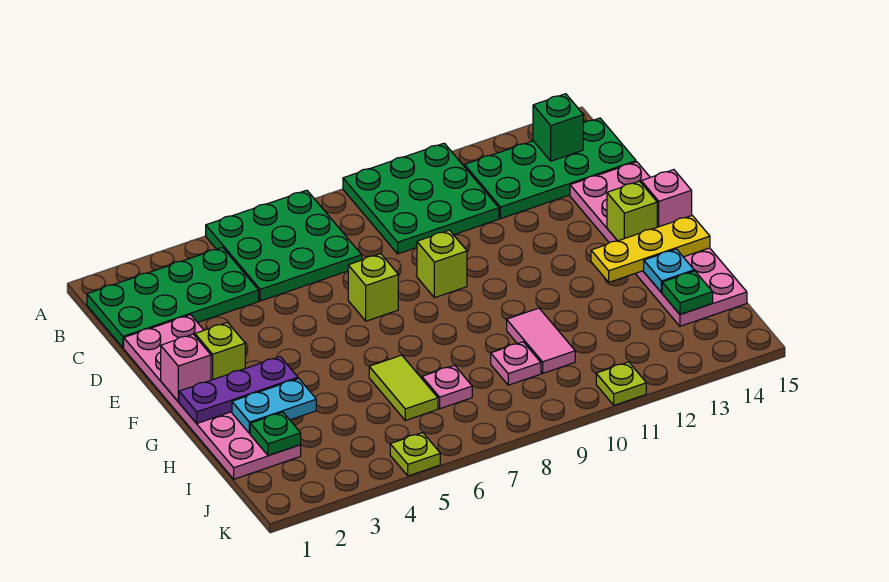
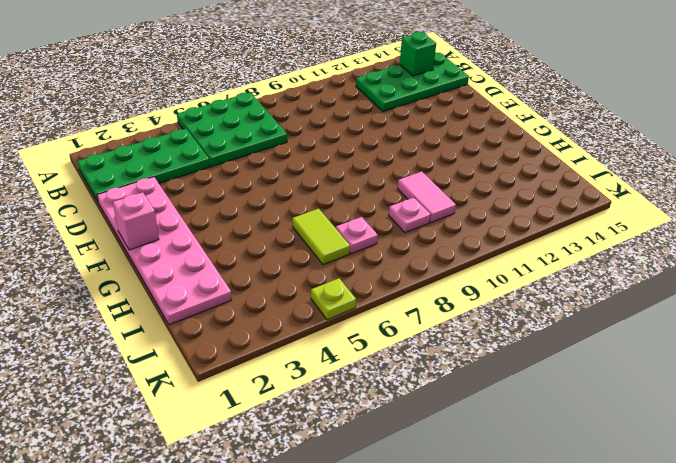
none -> green plate A9:C11 level 1
none -> pink plate D14:I15 level 1
none -> lime brick E7 level 1

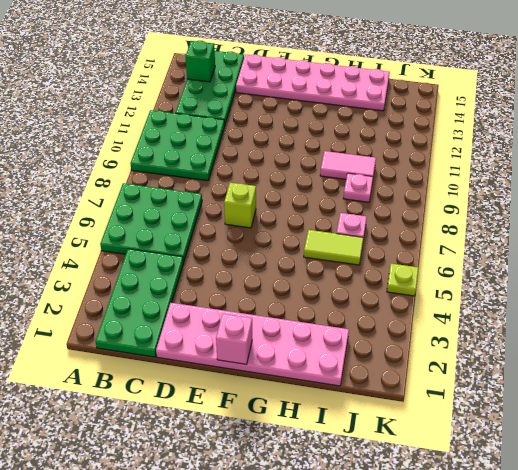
none -> lime brick E9 level 1
none -> lime plate K11 level 1
none -> lime brick F2 level 2

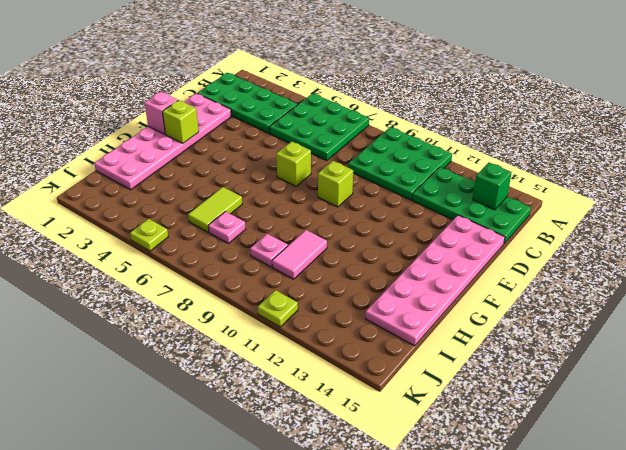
none -> lime brick F14 level 2
none -> pink brick F15 level 2
none -> purple plate G1:G3 level 2

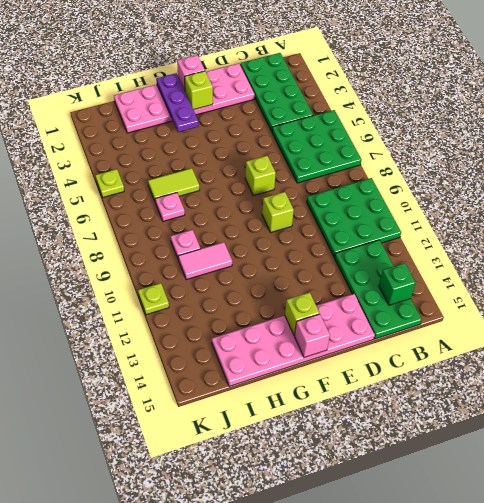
none -> yellow plate G13:G15 level 2
none -> cyan plate H2:H3 level 2
none -> cyan plate H14 level 2

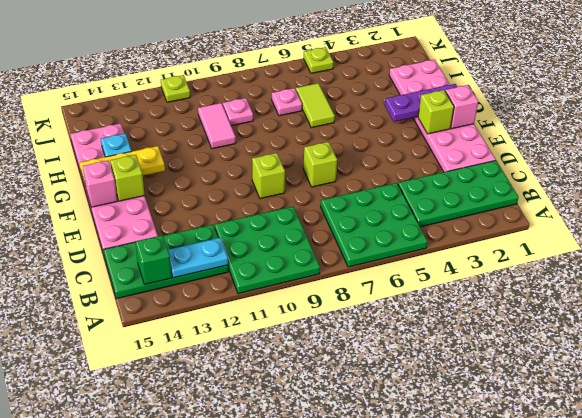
cyan plate B12:B13 level 2 -> cyan plate H2:H3 level 2
none -> green plate I2 level 2
none -> green plate I14 level 2

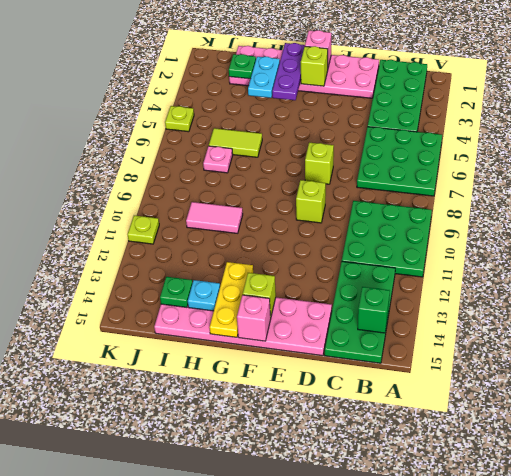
none -> pink plate I9 level 1

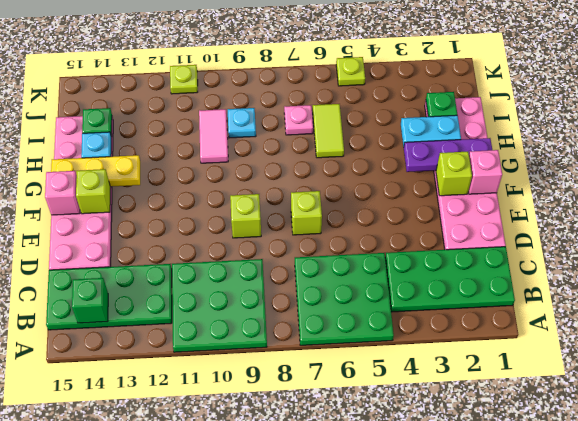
cyan plate I9 level 1 -> pink plate I9 level 1

